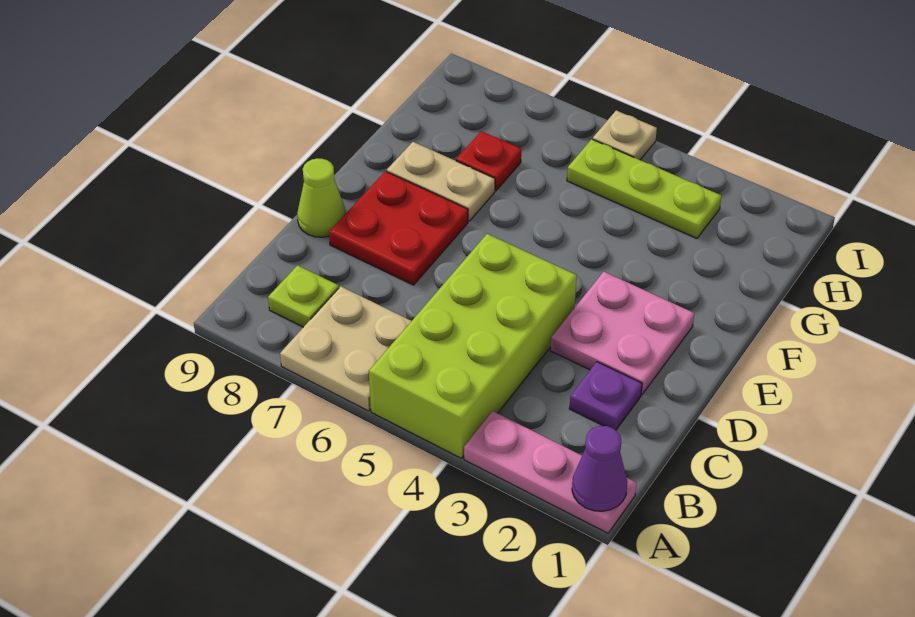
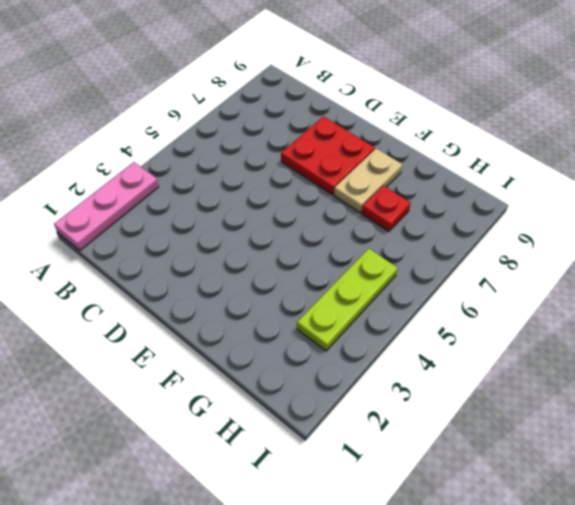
none -> lime brick A4:D5 level 1
none -> tan plate A6:B7 level 1
none -> lime plate B8 level 1

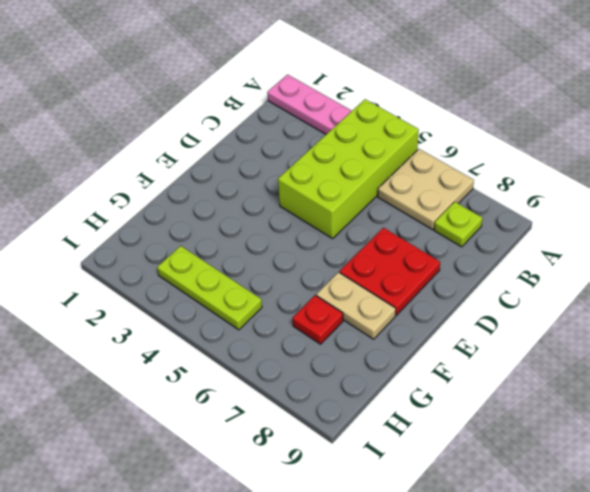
none -> purple plate C2 level 1
none -> pink plate D2:E3 level 1
none -> lime cone D9 level 1

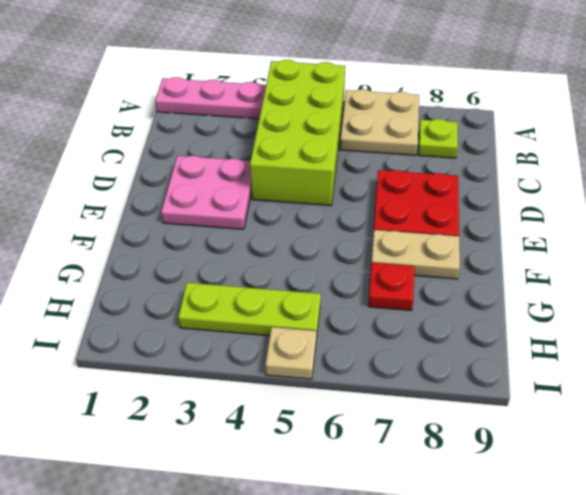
none -> purple plate C2 level 1
none -> lime cone D9 level 1
none -> purple cone A1 level 2

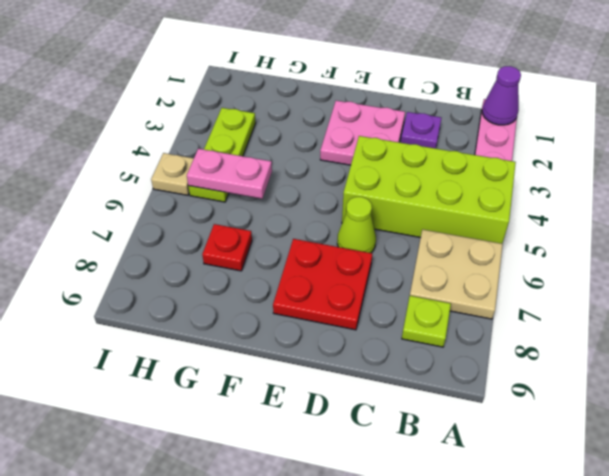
lime cone D6 level 1 -> lime cone D9 level 1
pink plate G5:H5 level 2 -> none
none -> tan plate F7:F8 level 1

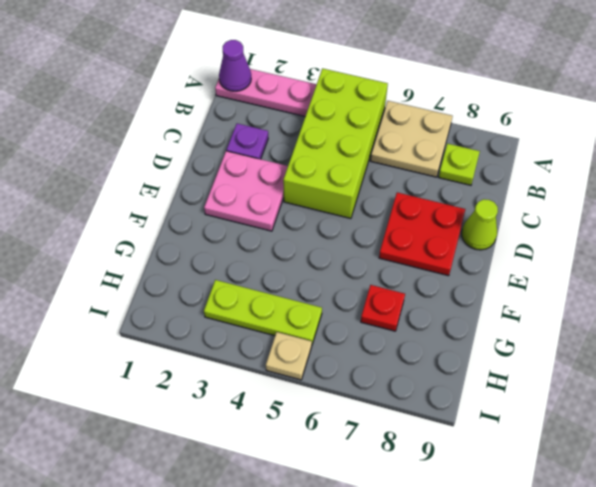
none -> tan plate F7:F8 level 1

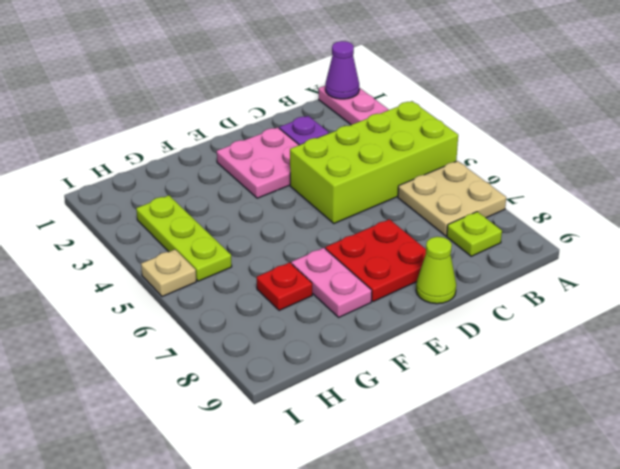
pink plate F7:F8 level 1 -> tan plate F7:F8 level 1

